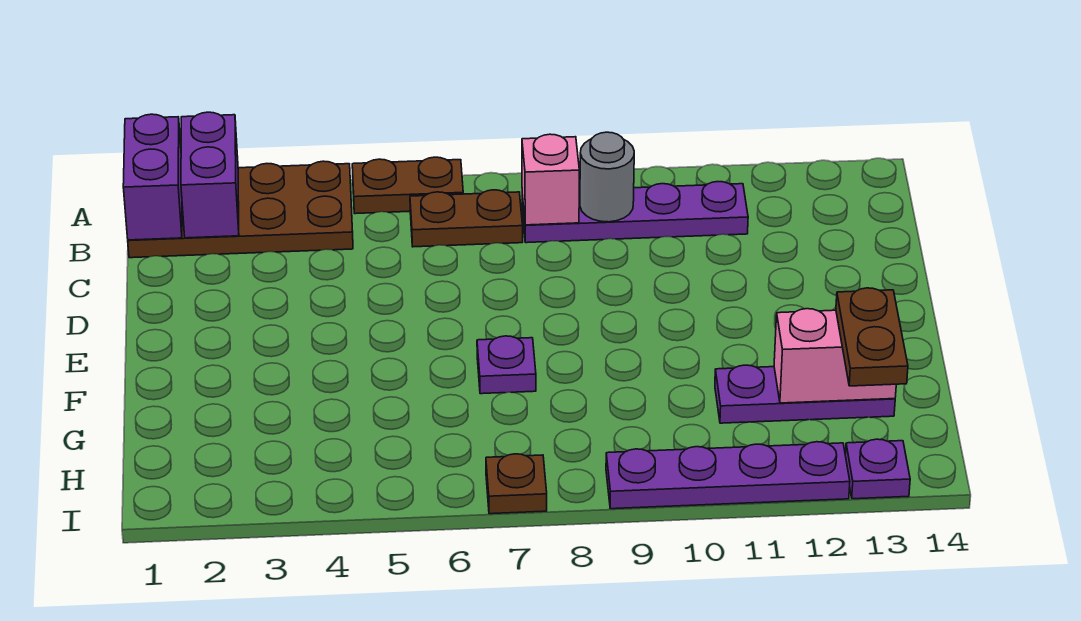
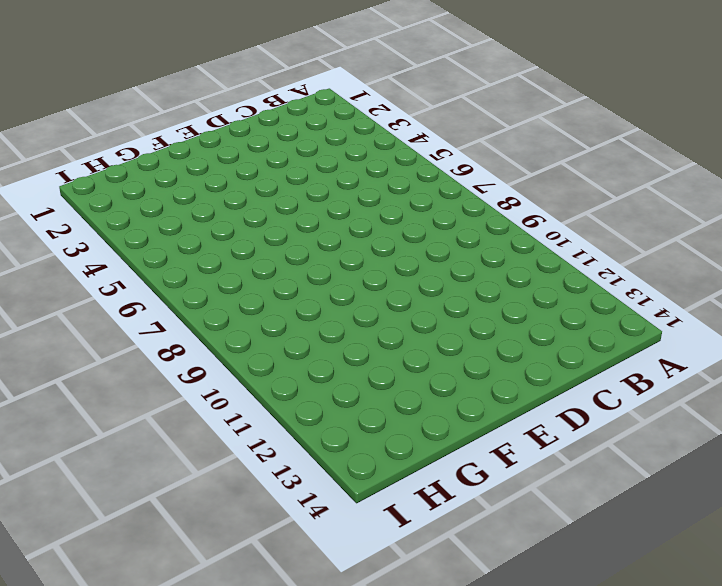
none -> brown plate A1:B4 level 1
none -> brown plate A5:A6 level 1
none -> brown plate B6:B7 level 1

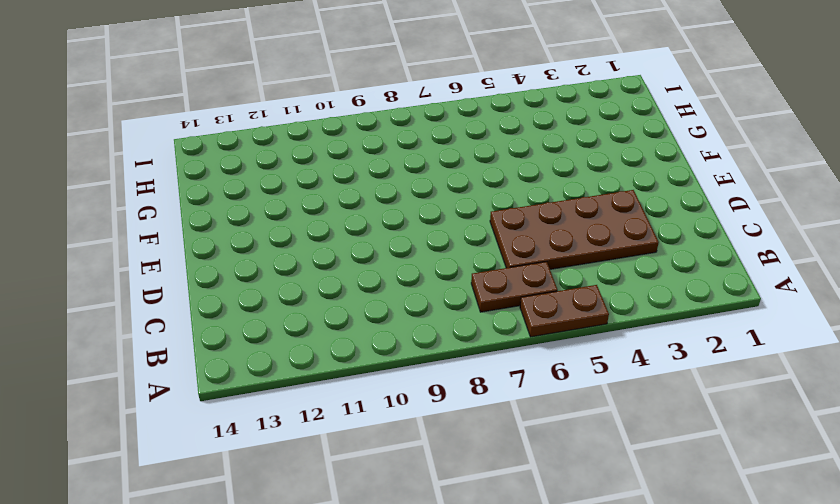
brown plate C3:D6 level 1 -> brown plate A1:B4 level 1
none -> purple plate B8:B11 level 1
none -> purple plate F7 level 1
none -> purple plate G11:G13 level 1

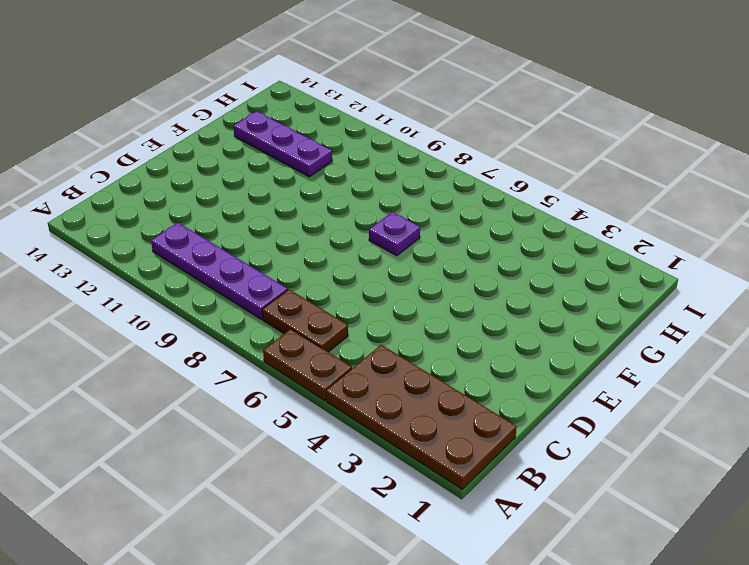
none -> brown plate I7 level 1
none -> purple plate I9:I12 level 1
none -> purple plate I13 level 1

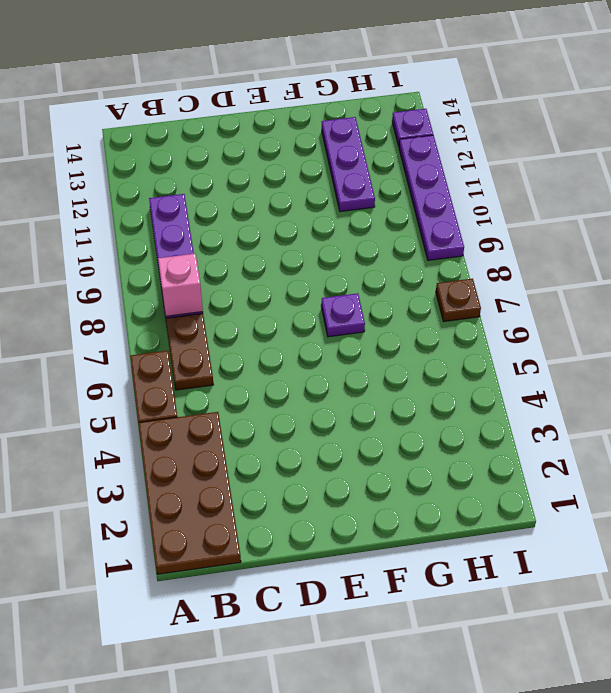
none -> purple brick A1:B1 level 2
none -> purple brick A2:B2 level 2
none -> grey round brick B9 level 2

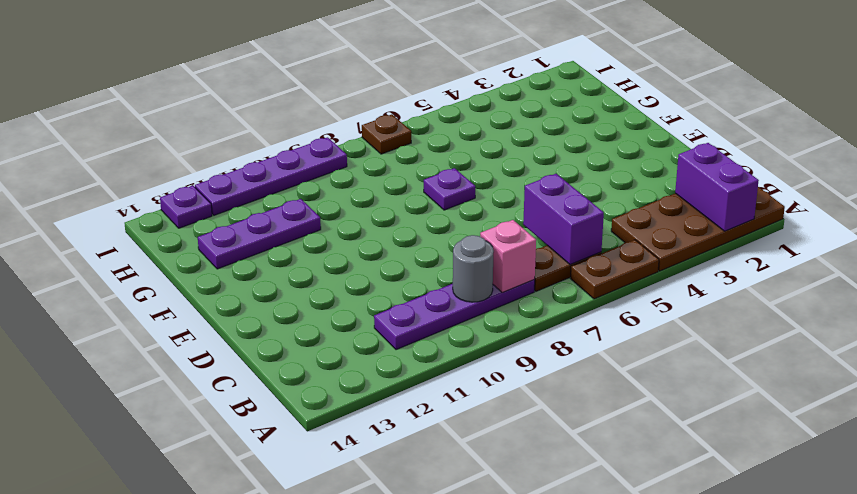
purple brick B6:C6 level 2 -> purple brick A1:B1 level 2
none -> pink brick G12:G13 level 2
none -> brown plate G13:H13 level 3

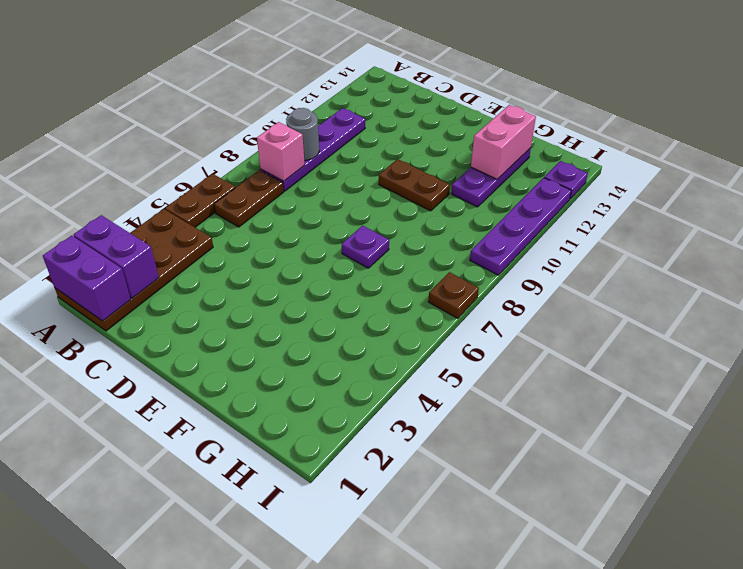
brown plate E10:F10 level 1 -> brown plate G13:H13 level 3

